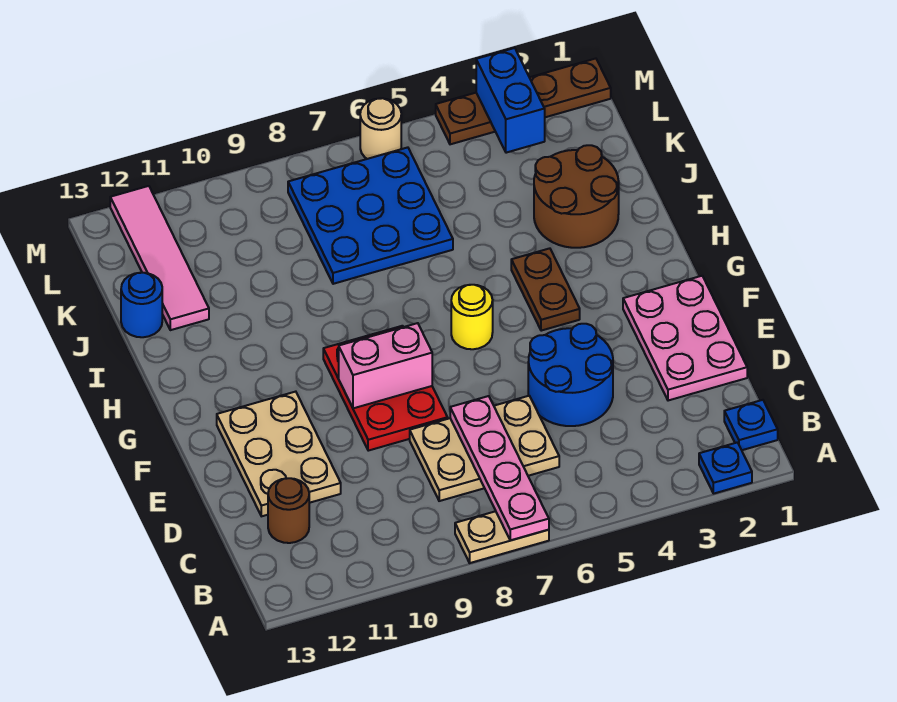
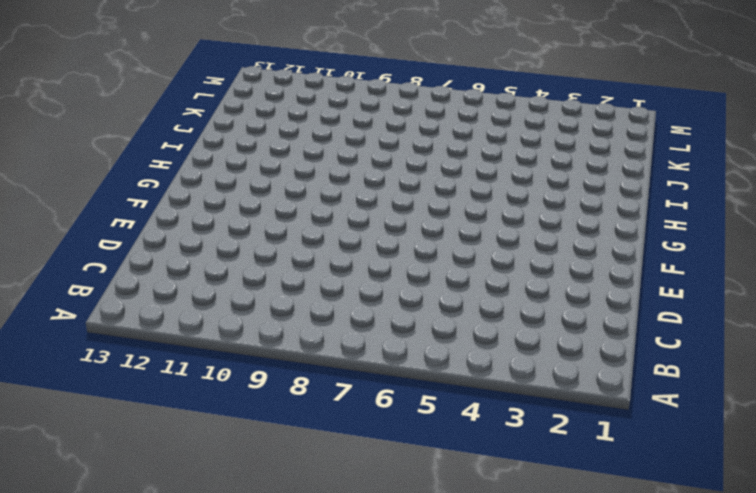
none -> blue plate A2 level 1
none -> tan plate A7:A8 level 1
none -> blue plate B1 level 1

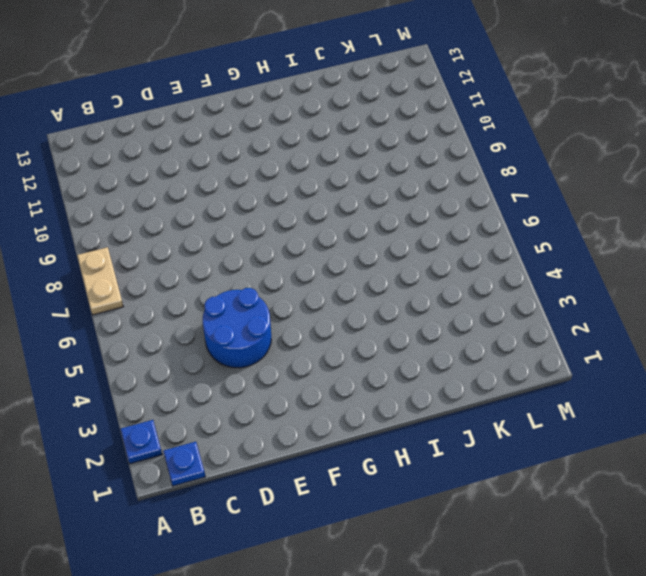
none -> tan plate C6:D8 level 1
none -> brown round brick C12 level 1
none -> pink plate D1:F2 level 1

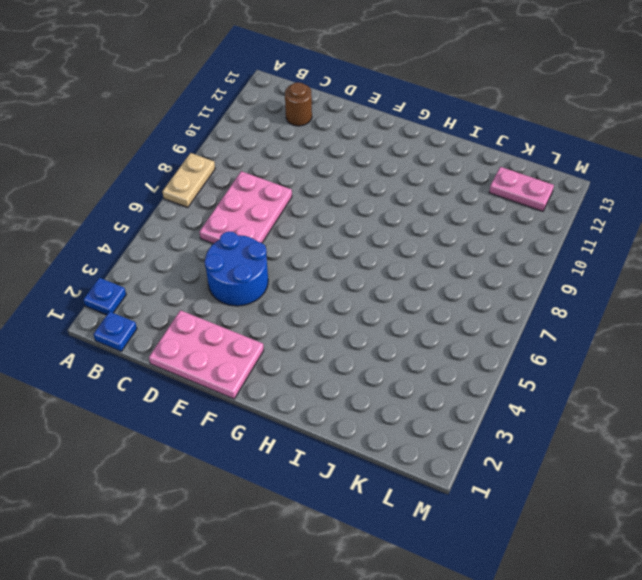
pink plate C6:D8 level 1 -> tan plate C6:D8 level 1
pink plate K12:L12 level 1 -> pink tile J12:M12 level 1
none -> tan plate D11:F12 level 1
none -> red plate E8:G9 level 1
none -> brown plate G4:H4 level 1

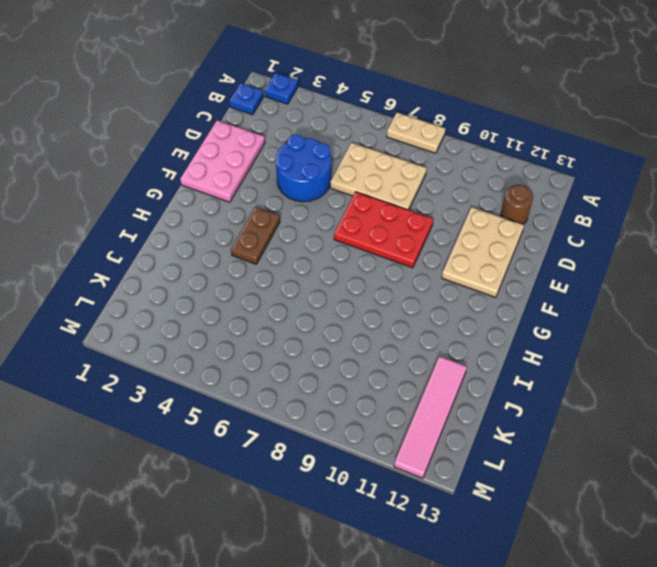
red plate E7:F9 level 1 -> red plate E8:G9 level 1
none -> yellow round brick G6 level 1
none -> brown round brick I2:J3 level 1
none -> blue plate J6:L8 level 1

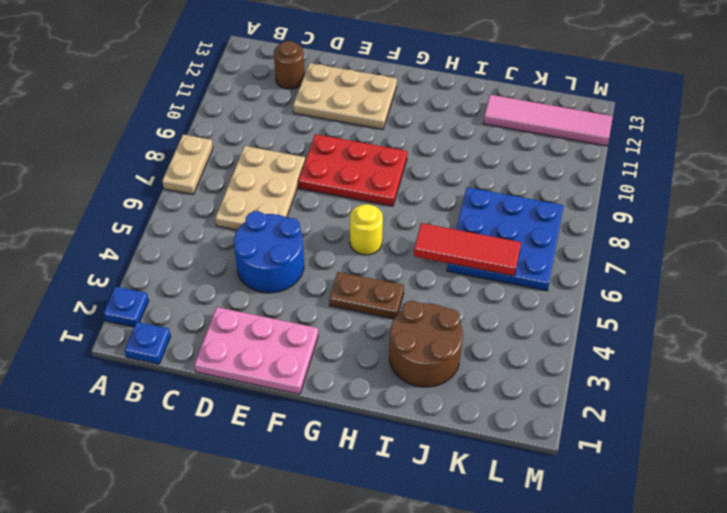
red tile I6:K6 level 2 -> none
none -> blue round brick J13 level 1
none -> brown plate M1:M4 level 1
none -> tan round brick M6 level 1

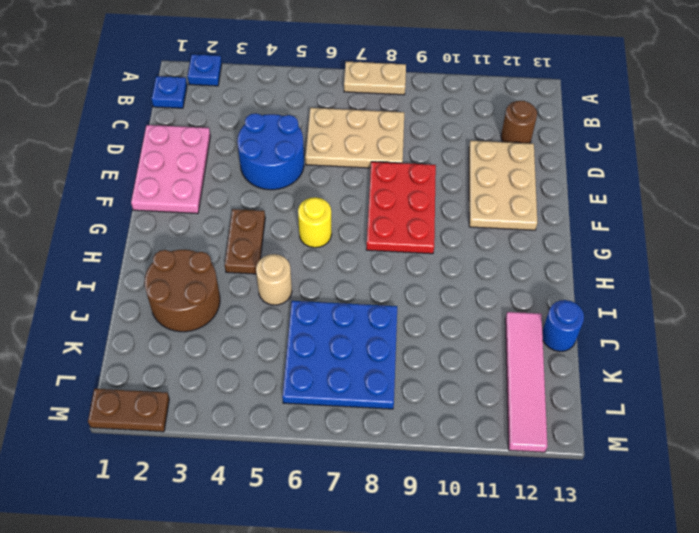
tan round brick I5 level 1 -> tan round brick M6 level 1
brown plate M1:M2 level 1 -> brown plate M1:M4 level 1
none -> pink plate A7:D7 level 2
none -> pink brick F8:F9 level 2
none -> blue brick L3:M3 level 2

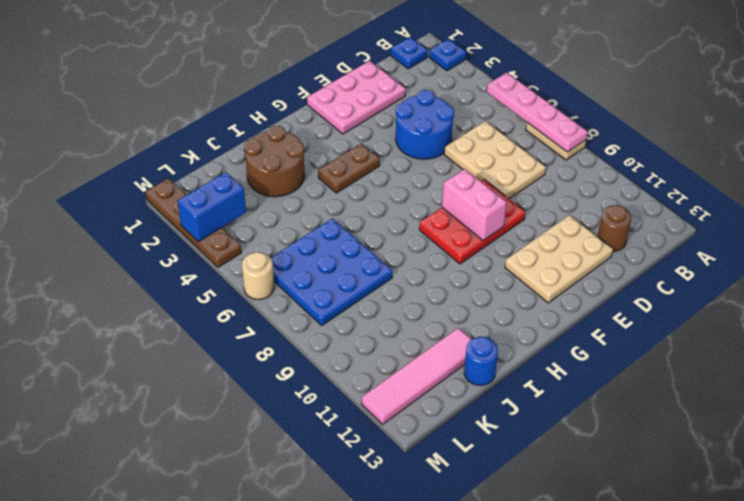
pink plate A5:A8 level 2 -> pink plate A7:D7 level 2
none -> yellow round brick G6 level 1

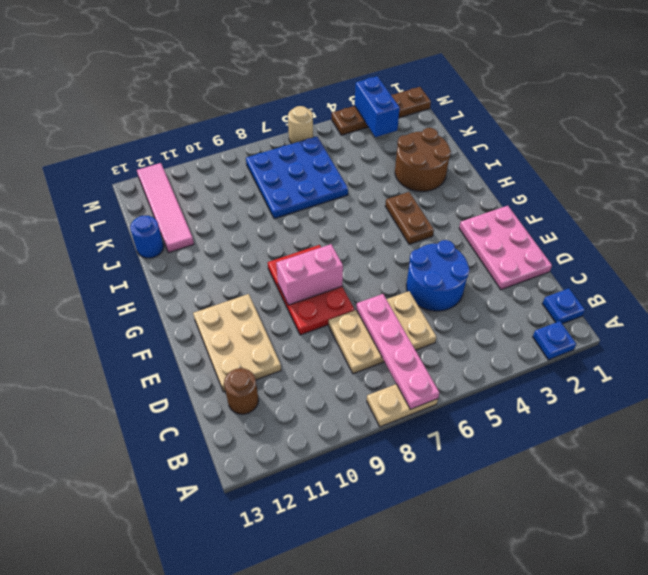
none -> yellow round brick G6 level 1

